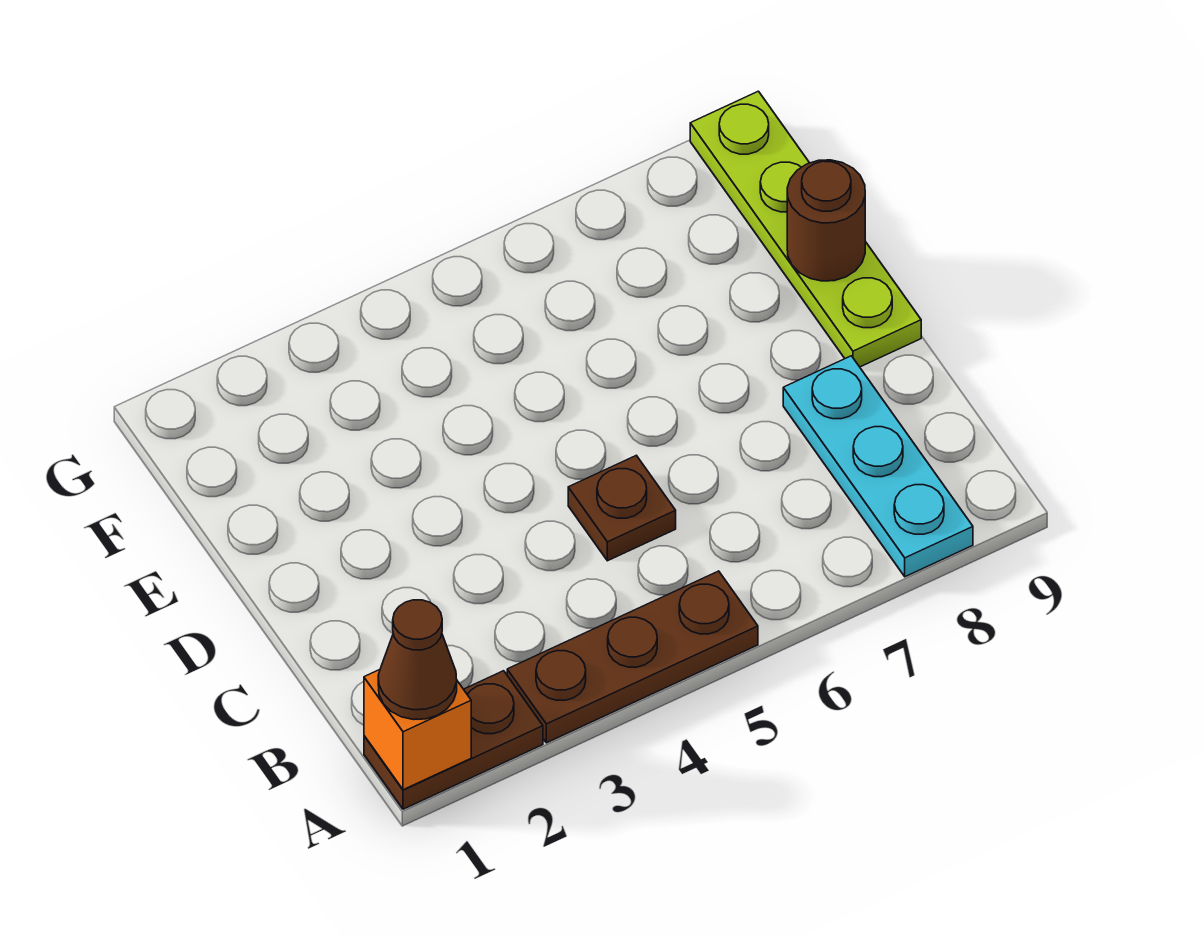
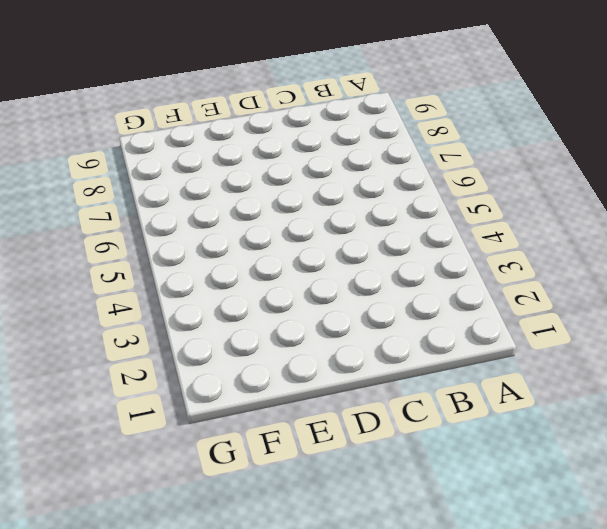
none -> brown plate A1:A2 level 1
none -> brown plate A3:A5 level 1

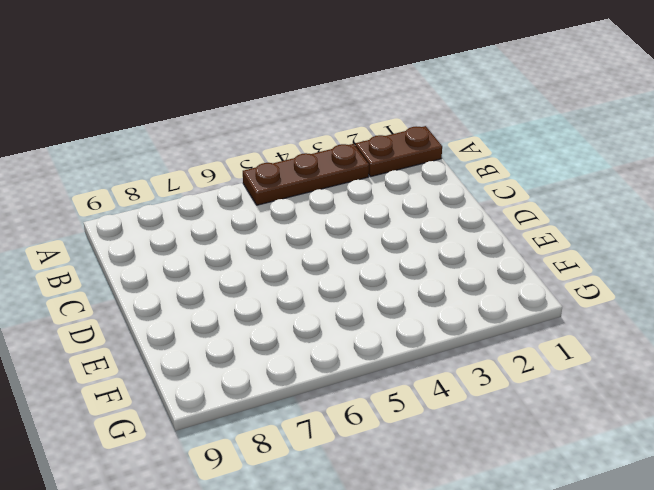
none -> cyan plate A8:C8 level 1
none -> brown plate C5 level 1

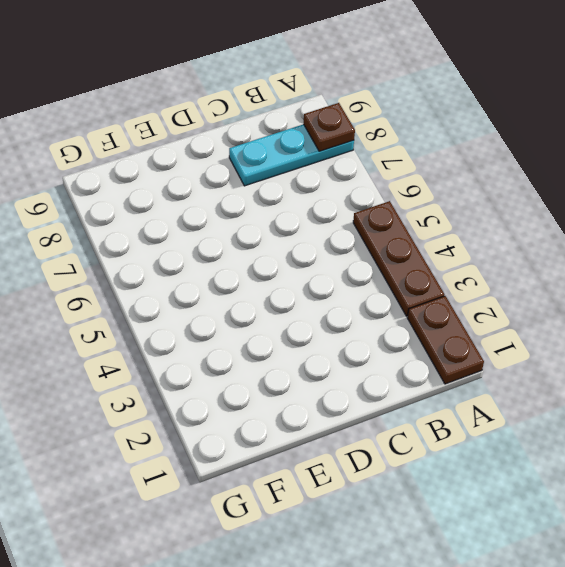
brown plate A8 level 2 -> brown plate C5 level 1
none -> lime plate D9:G9 level 1
none -> orange brick A1 level 2

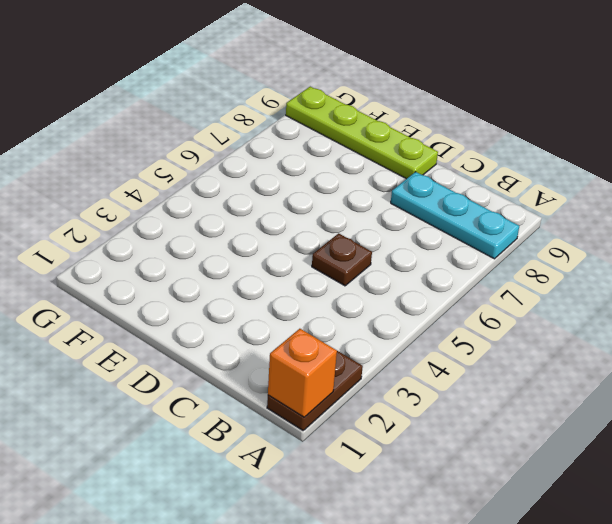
none -> brown plate A3:A5 level 1
none -> brown round brick E9 level 2

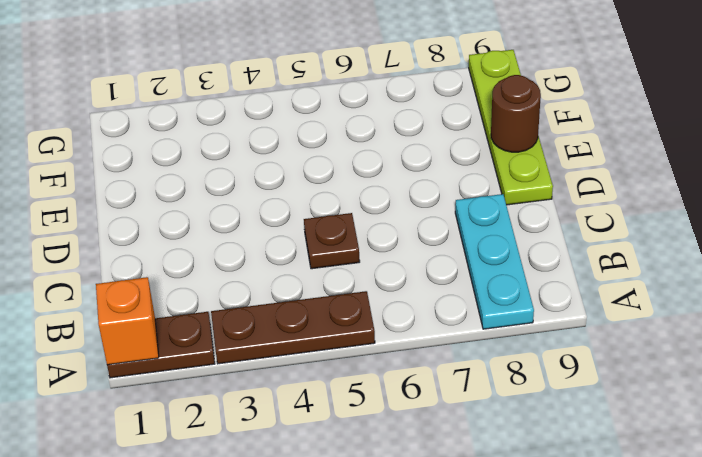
none -> brown cone A1 level 3

